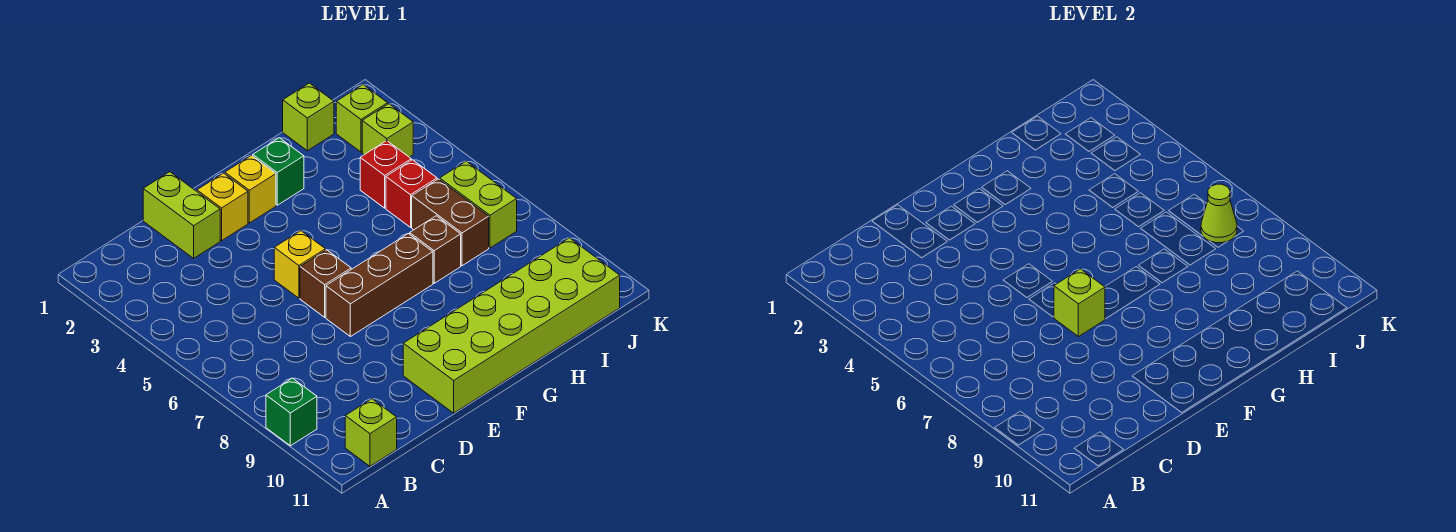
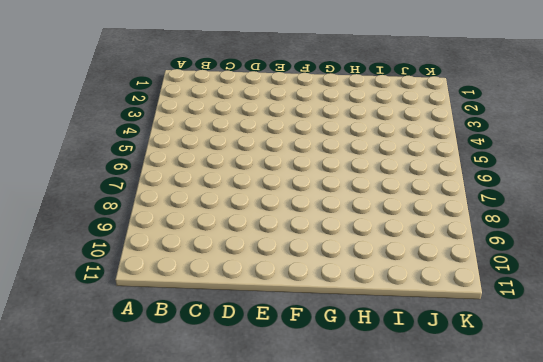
none -> green brick A9 level 1
none -> lime brick B11 level 1
none -> lime brick D1:D2 level 1

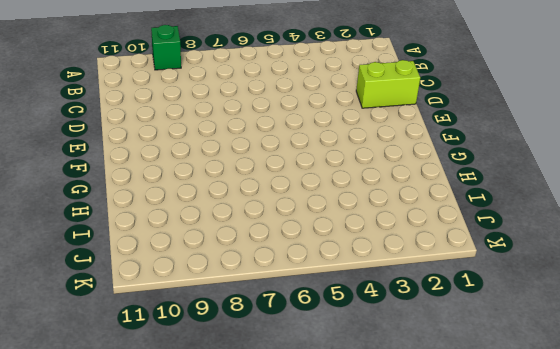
none -> lime brick B11 level 1
none -> yellow brick E2 level 1
none -> yellow brick E5 level 1

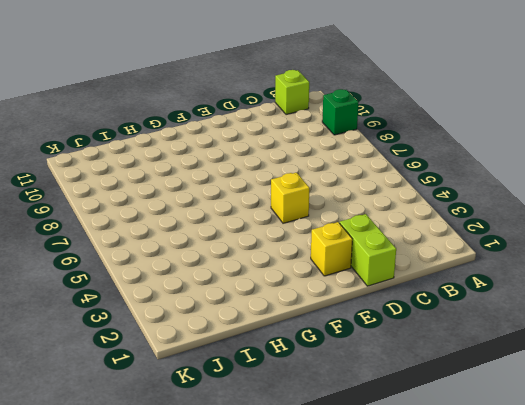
none -> brown brick E6 level 1
none -> brown brick E7:G7 level 1
none -> lime brick E10:J11 level 1

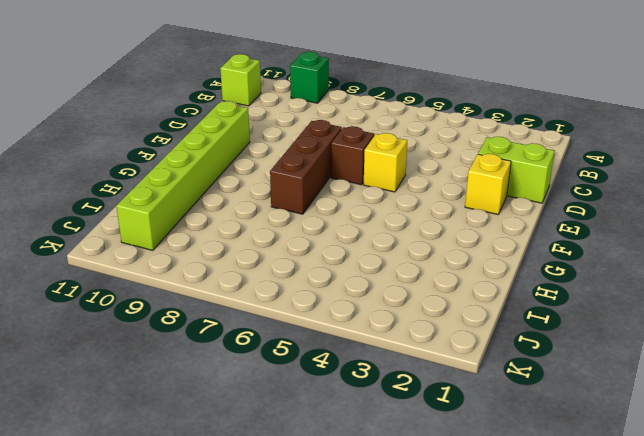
lime brick E10:J10 level 1 -> lime brick E10:J11 level 1
none -> yellow brick F2 level 1
none -> green brick G2 level 1
none -> brown brick H7 level 1

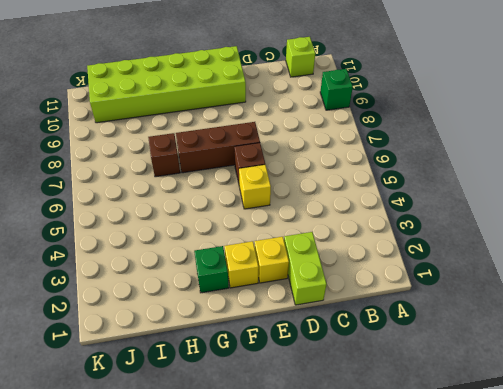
none -> lime brick I1 level 1
none -> red brick I4 level 1
none -> red brick I5 level 1

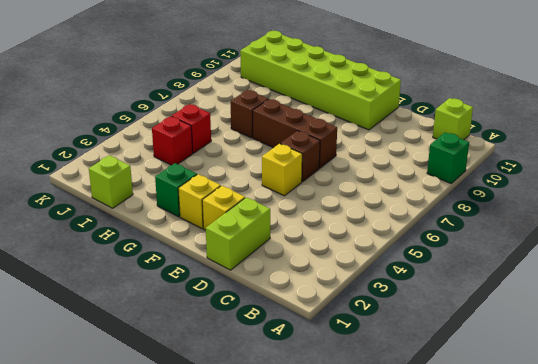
none -> brown brick I6:I7 level 1
none -> lime brick J2 level 1
none -> lime brick J3 level 1

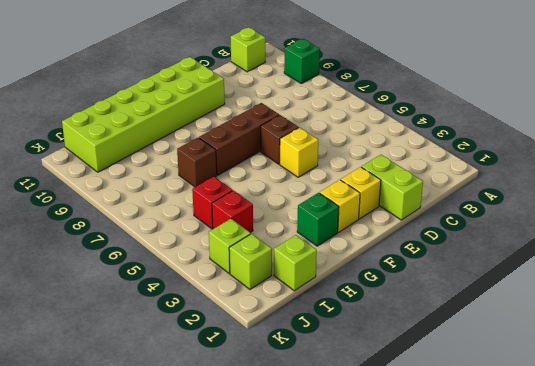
none -> brown brick I6:I7 level 1
none -> lime brick J6:J7 level 1
none -> lime brick E7 level 2

